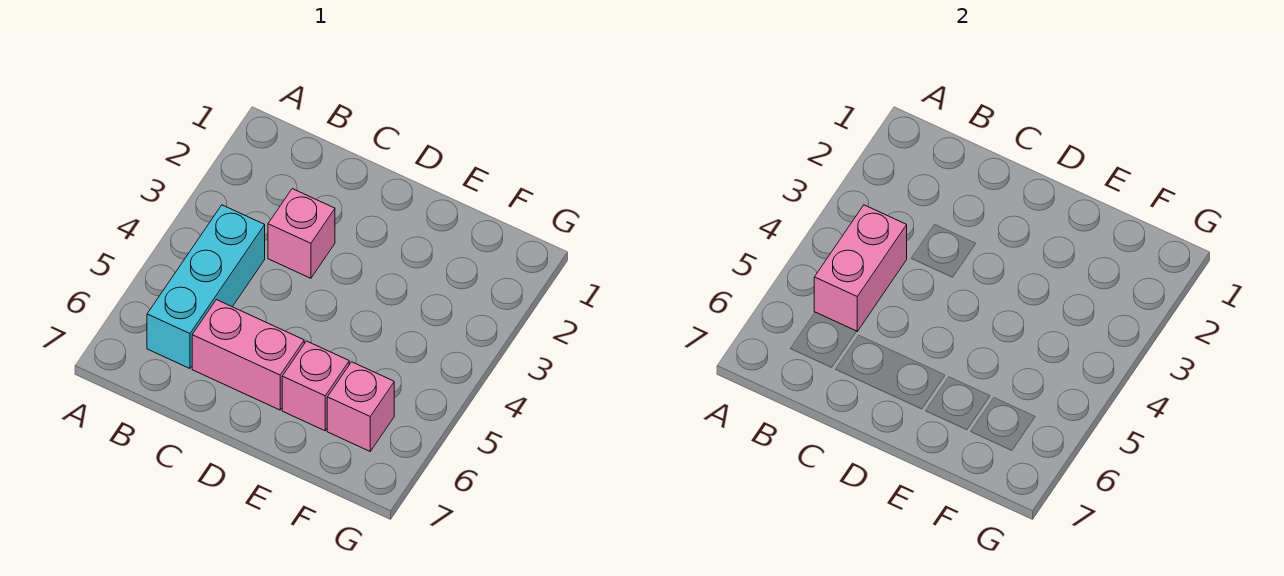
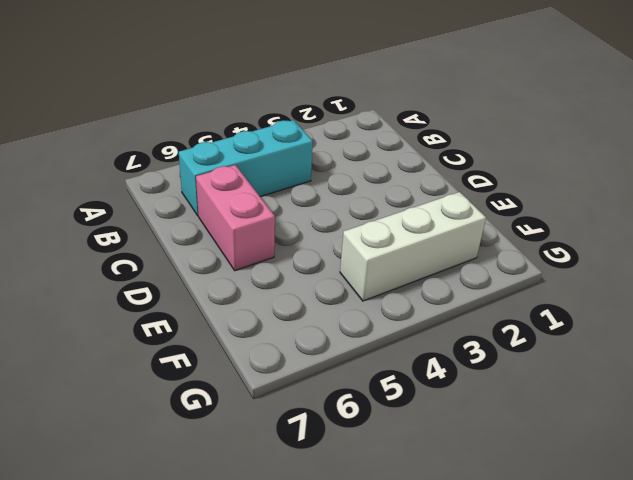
white brick F2:F4 level 1 -> none
none -> pink brick C3 level 1
none -> pink brick E6 level 1

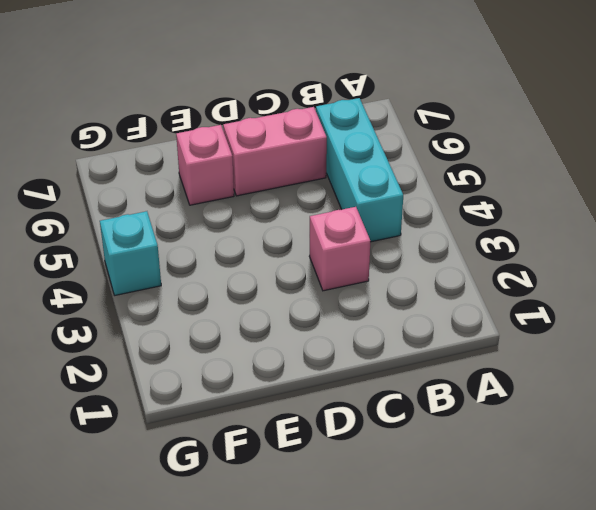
cyan brick G4 level 1 -> none
none -> pink brick F6 level 1
none -> pink brick B4:B5 level 2

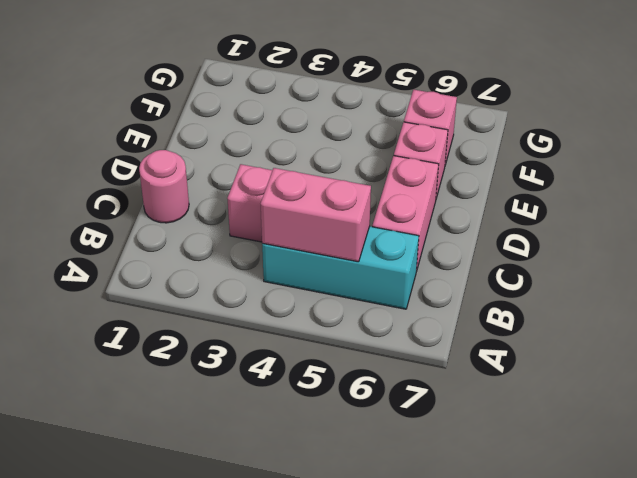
pink round brick C1 level 1 -> none

